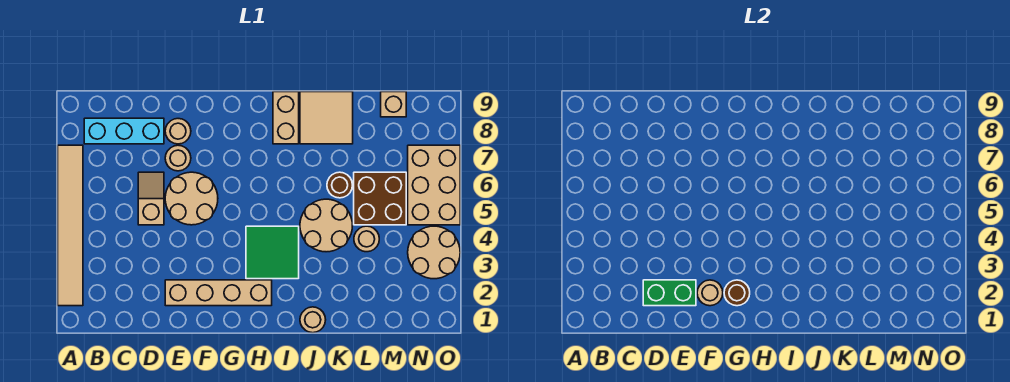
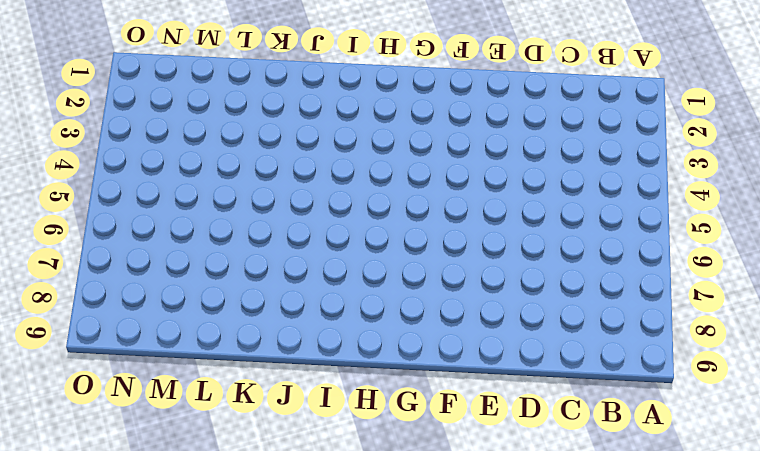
none -> tan tile A2:A7 level 1
none -> cyan brick B8:D8 level 1
none -> tan slope D5:D6 level 1 top 5

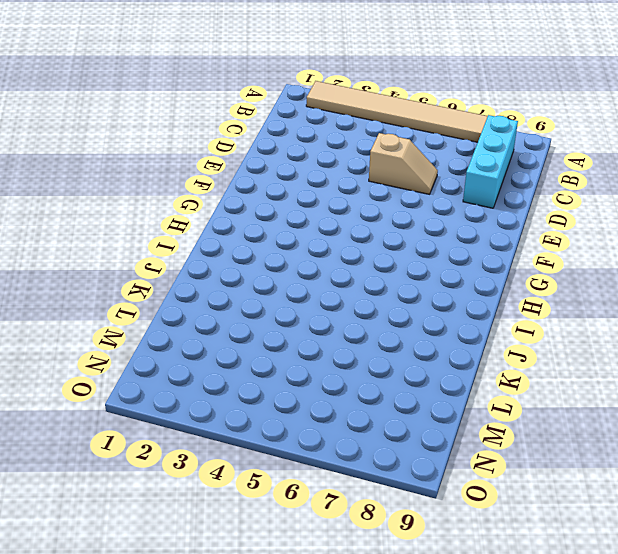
none -> tan brick E2:H2 level 1
none -> tan round brick E5:F6 level 1
none -> tan round brick E7 level 1

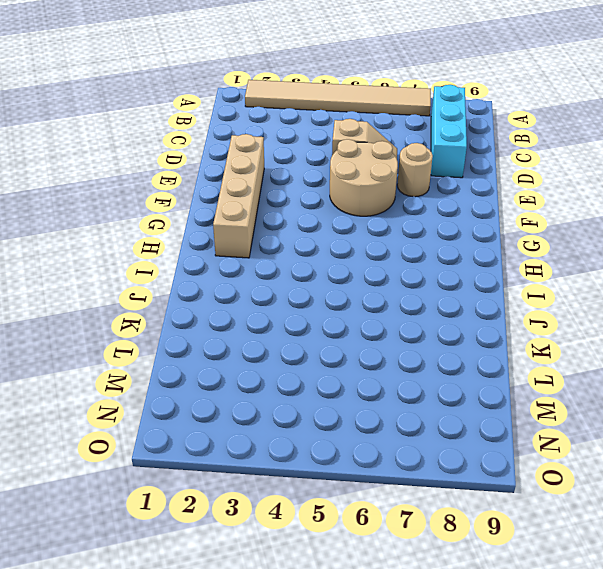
none -> tan round brick E8 level 1
none -> green tile H3:I4 level 1
none -> tan brick I8:I9 level 1

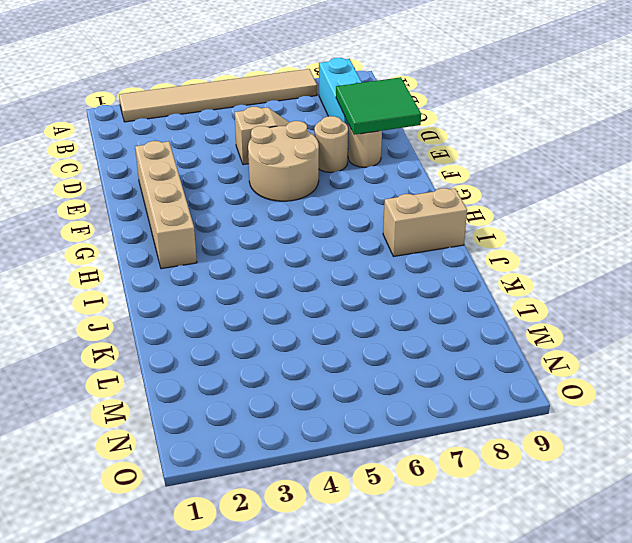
green tile D8:E9 level 2 -> green tile H3:I4 level 1
none -> tan round brick J1 level 1
none -> tan round brick J4:K5 level 1
none -> tan tile J8:K9 level 1

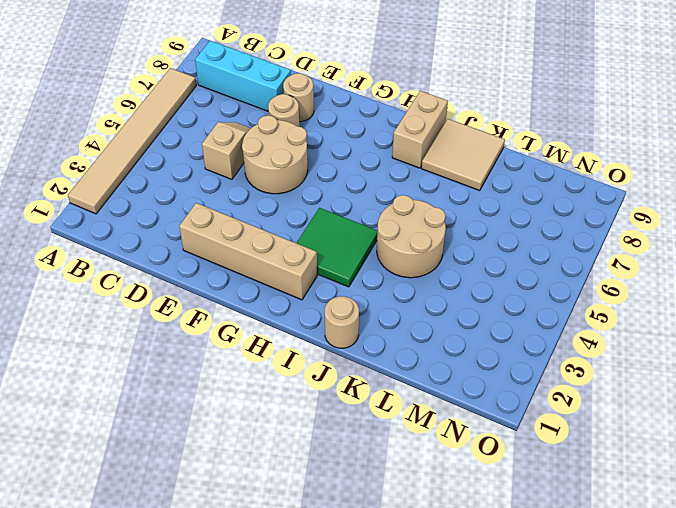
none -> brown round brick K6 level 1
none -> tan round brick L4 level 1
none -> brown brick L5:M6 level 1

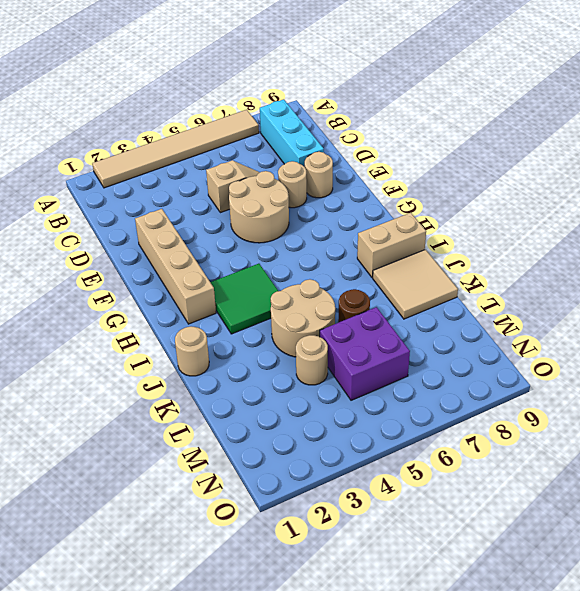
purple brick L5:M6 level 1 -> brown brick L5:M6 level 1
none -> tan brick M9 level 1
none -> tan round brick N3:O4 level 1
none -> tan brick N5:O7 level 1

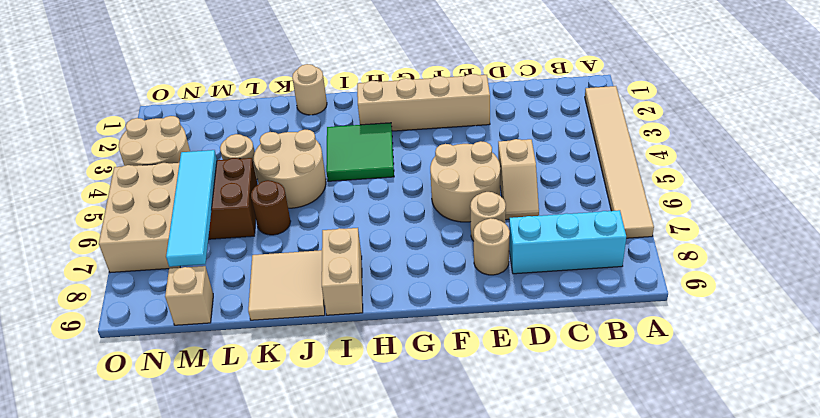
cyan tile M5:M8 level 2 -> none
none -> green brick D2:E2 level 2
none -> tan round brick F2 level 2
none -> brown round brick G2 level 2

